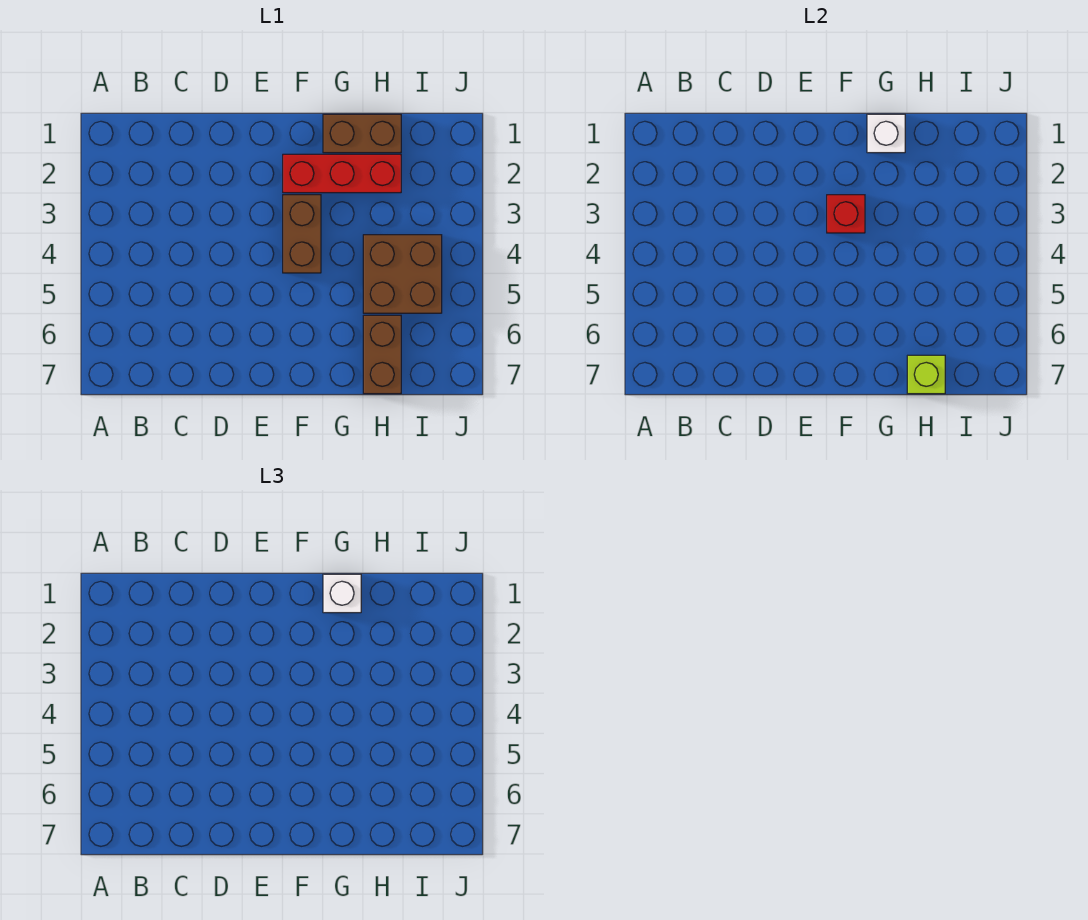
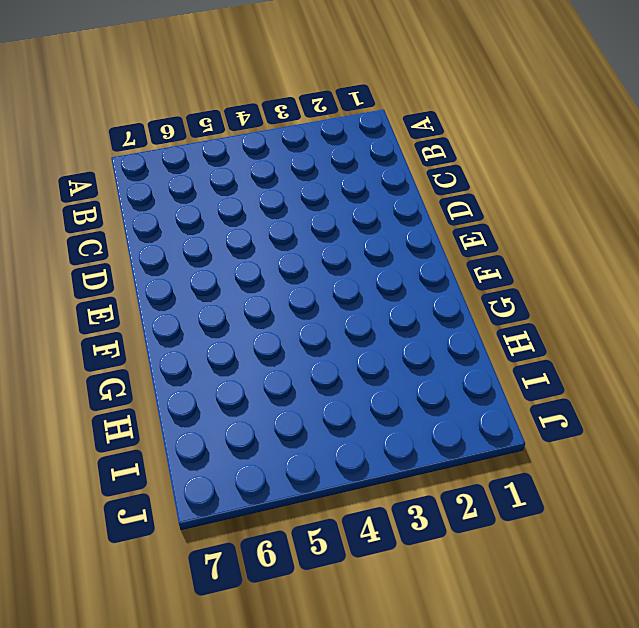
none -> red brick F2:H2 level 1
none -> brown brick F3:F4 level 1

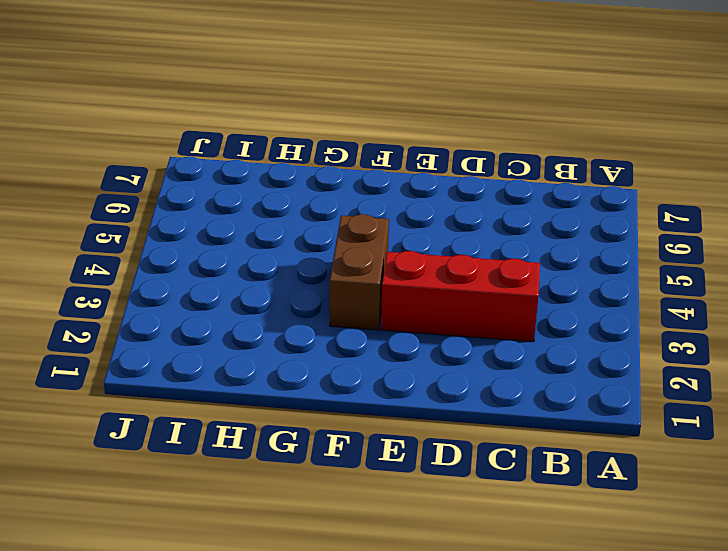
red brick C3:E3 level 1 -> red brick F2:H2 level 1
none -> brown brick G1:H1 level 1
none -> brown brick H4:I5 level 1

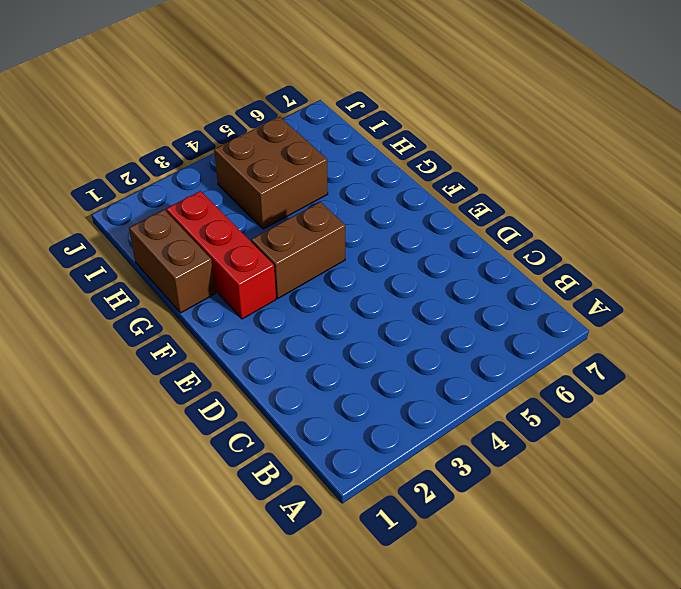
none -> brown brick H6:H7 level 1
none -> red brick F3 level 2

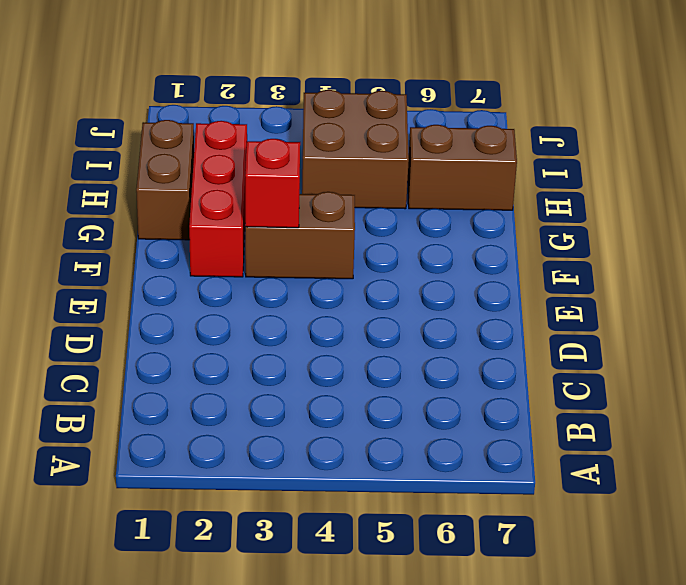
none -> white brick G1 level 2
none -> lime brick H7 level 2

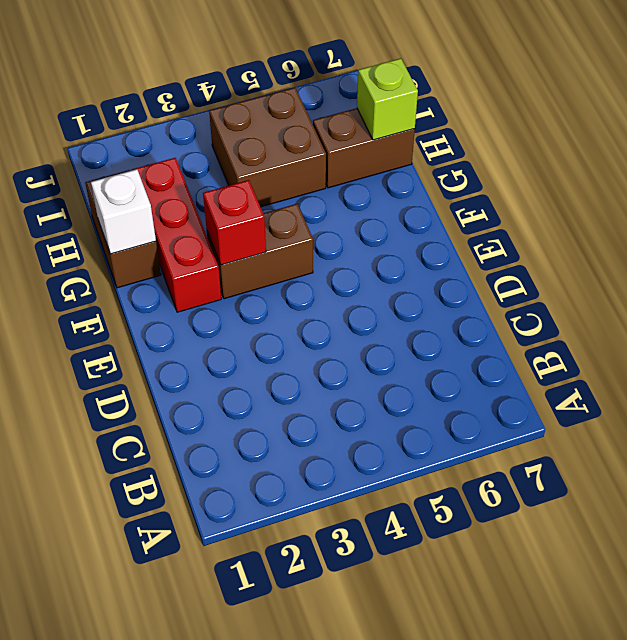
none -> white brick G1 level 3

